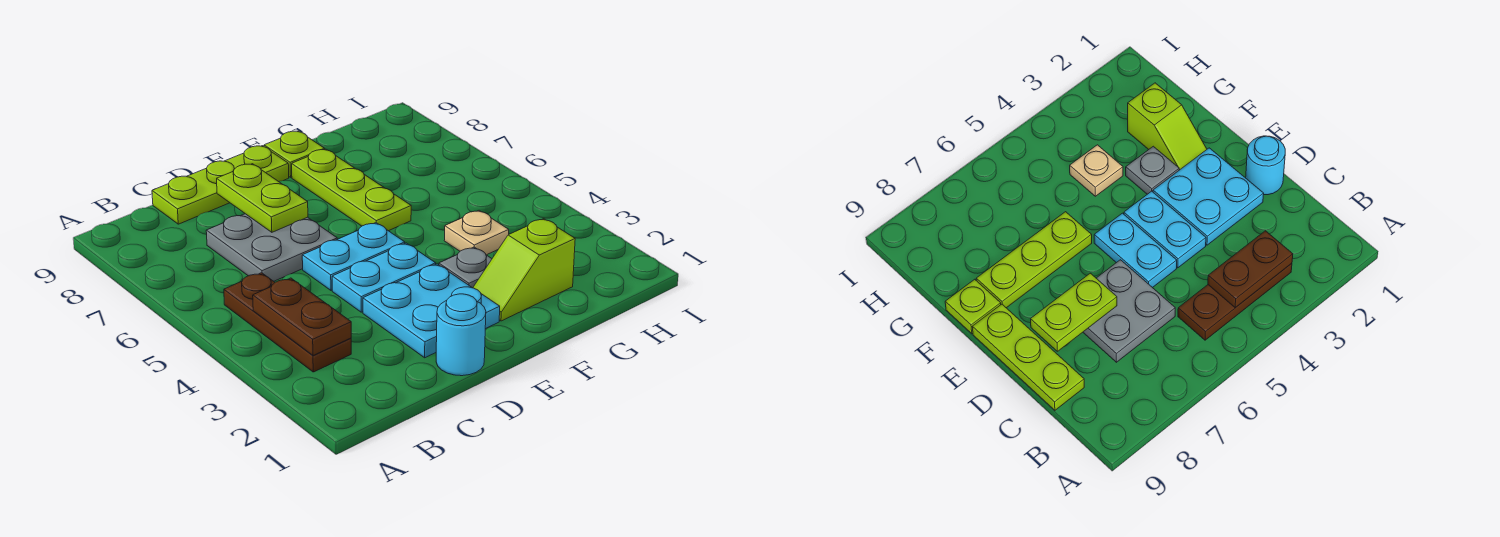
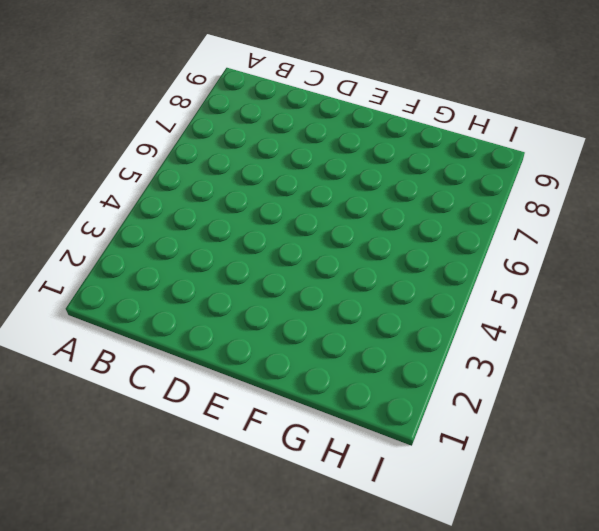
none -> brown plate B3:B5 level 1
none -> grey plate C6:D7 level 1
none -> lime plate C9:E9 level 1

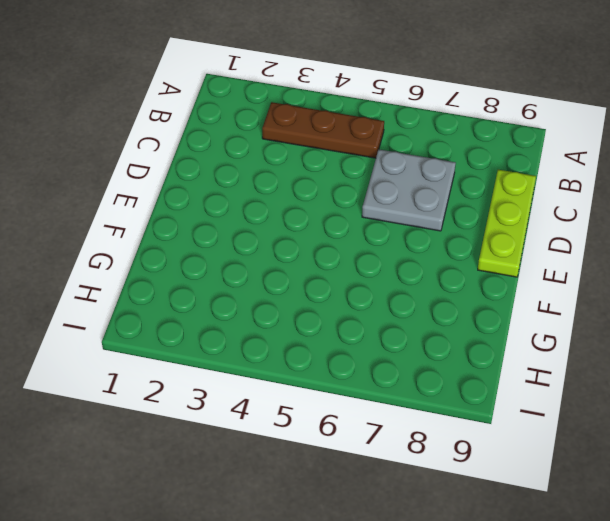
none -> cyan round brick D1 level 1
none -> cyan plate D2:E3 level 1
none -> cyan plate D4:E4 level 1

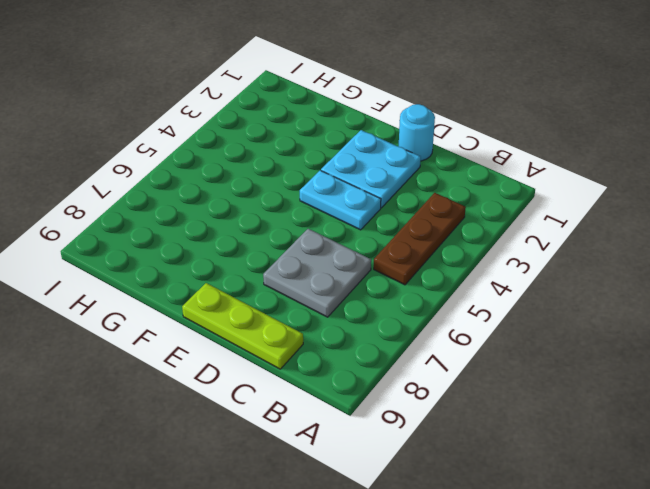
none -> cyan plate D5:E5 level 1
none -> lime slope F2:G2 level 1 top G
none -> grey plate F3 level 1

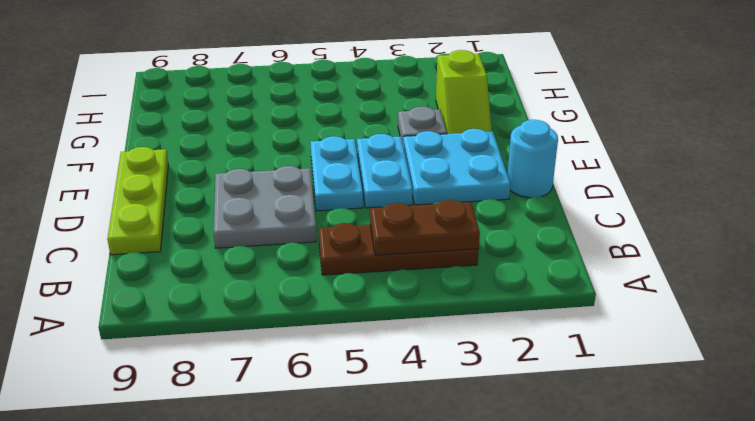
none -> lime plate F6:F8 level 1
none -> lime plate F9 level 1
none -> tan plate G4 level 1

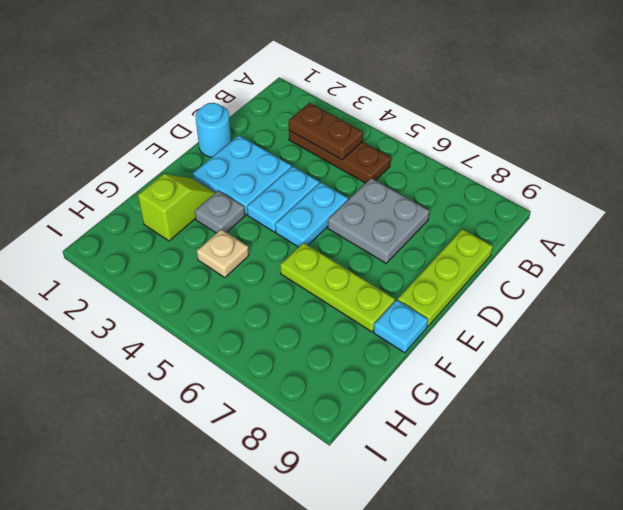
cyan plate F9 level 1 -> lime plate F9 level 1
none -> lime plate D7:D8 level 2

